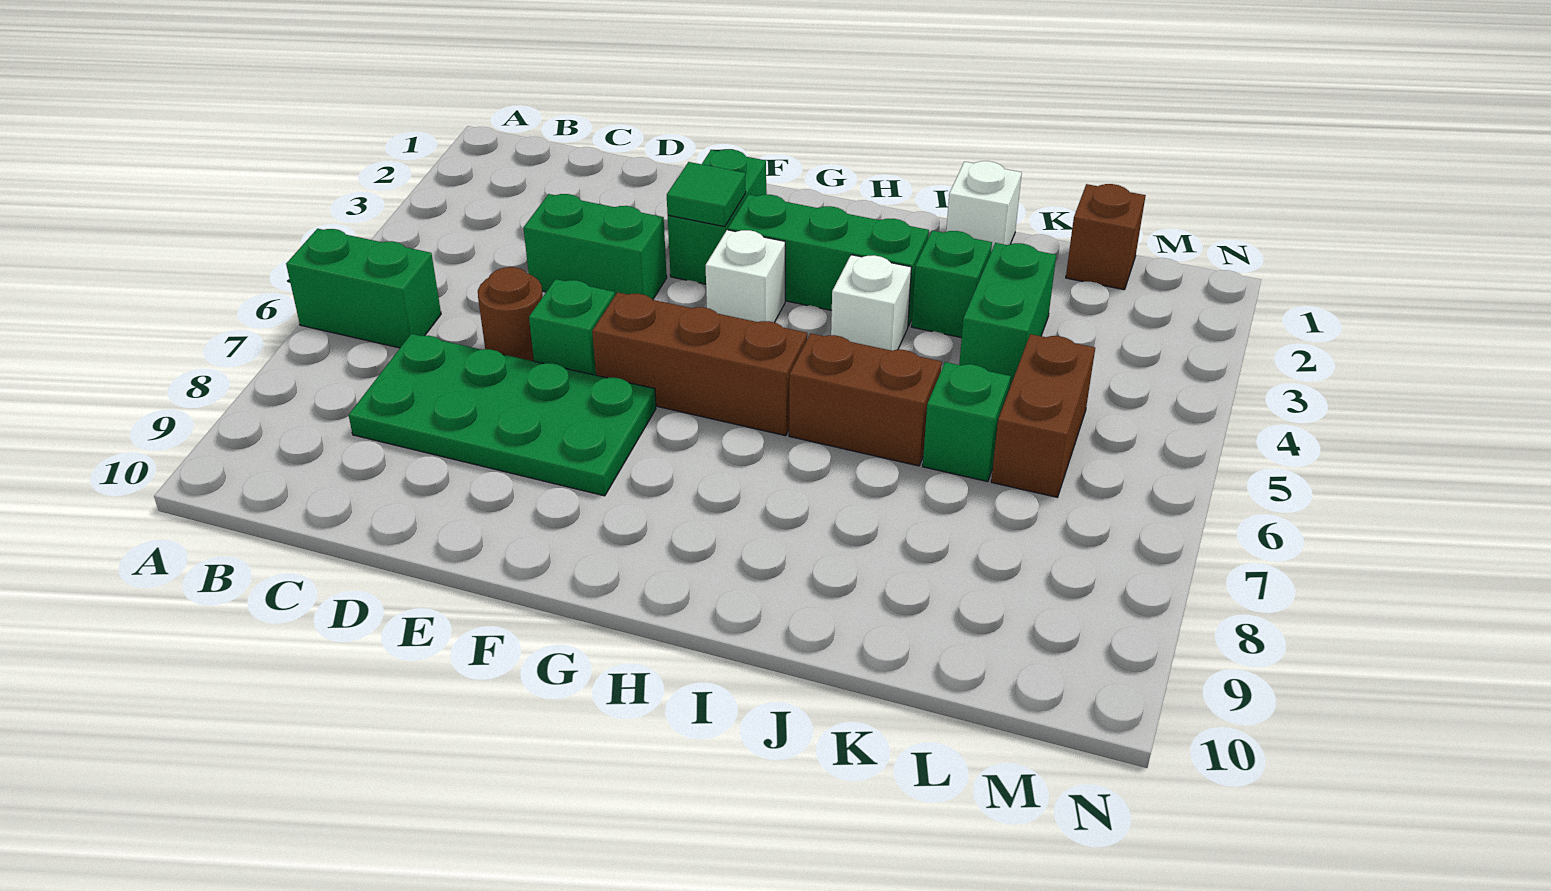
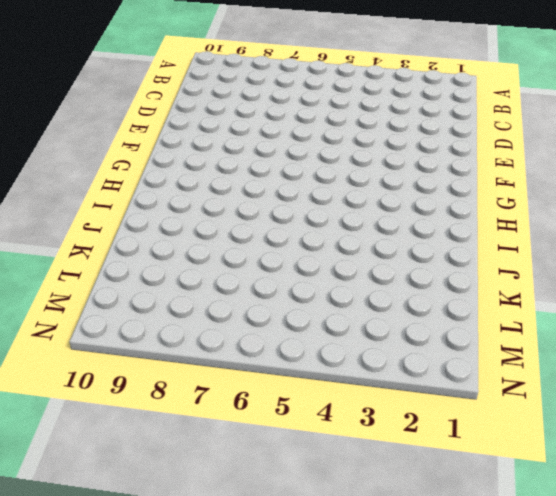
none -> green brick A6:B6 level 1
none -> green plate C7:F8 level 1
none -> green brick D4:E4 level 1

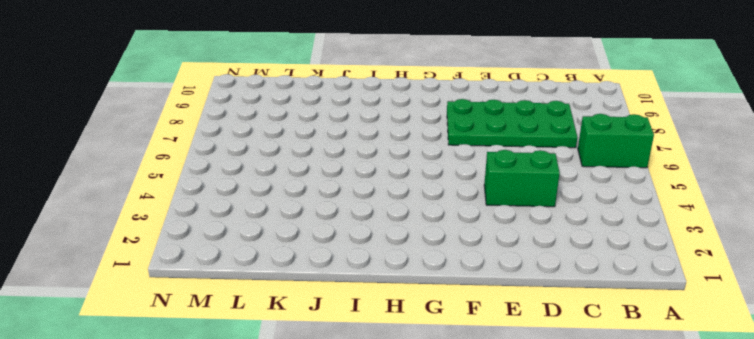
none -> brown round brick D6 level 1
none -> green brick E6 level 1
none -> green brick F2:F3 level 1

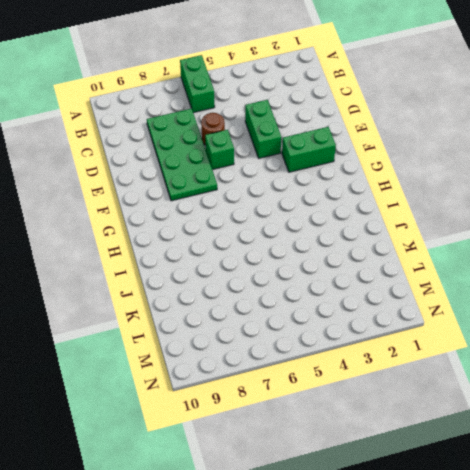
none -> brown brick F6:H6 level 1
none -> green brick G3:I3 level 1
none -> white brick G4 level 1

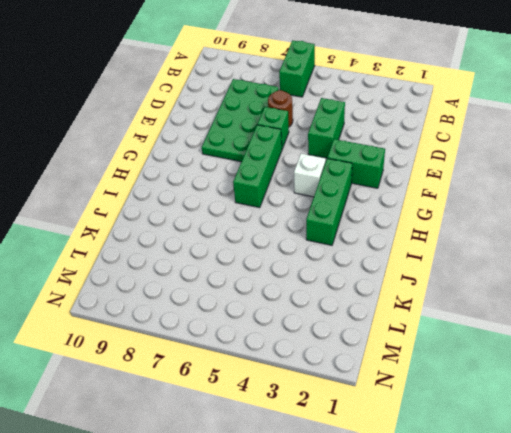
green brick F6:H6 level 1 -> brown brick F6:H6 level 1
none -> white brick I4 level 1
none -> brown brick I6:J6 level 1
none -> white brick J1 level 1

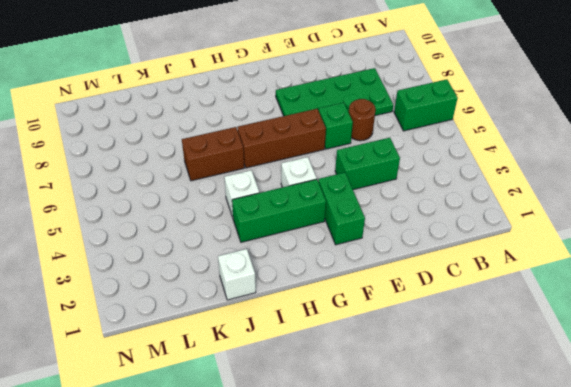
none -> green brick J3 level 1
none -> green brick K3:K4 level 1
none -> green brick K6 level 1

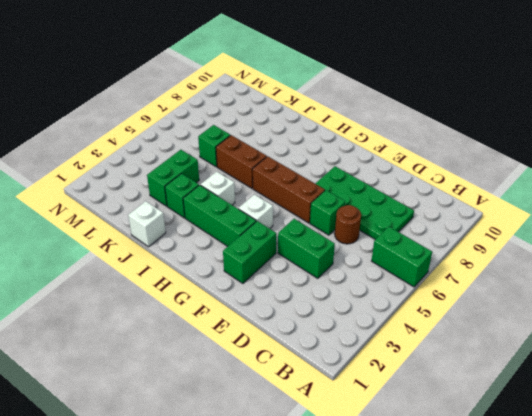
none -> brown brick L1 level 1
none -> brown brick L5:L6 level 1
none -> green tile F3 level 2

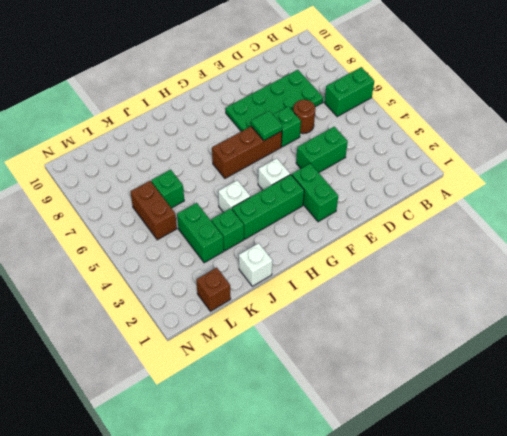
green tile F6 level 2 -> green tile F3 level 2
none -> brown brick I6:J6 level 1

